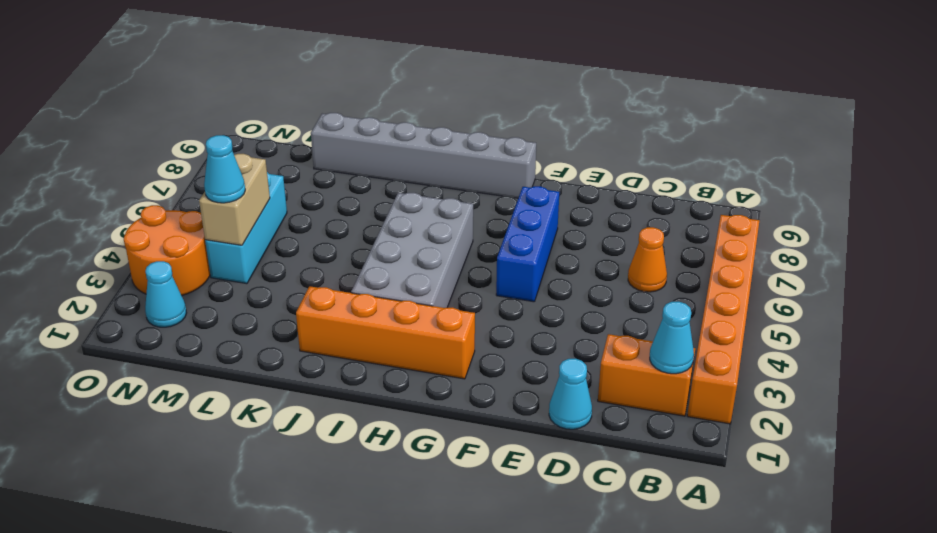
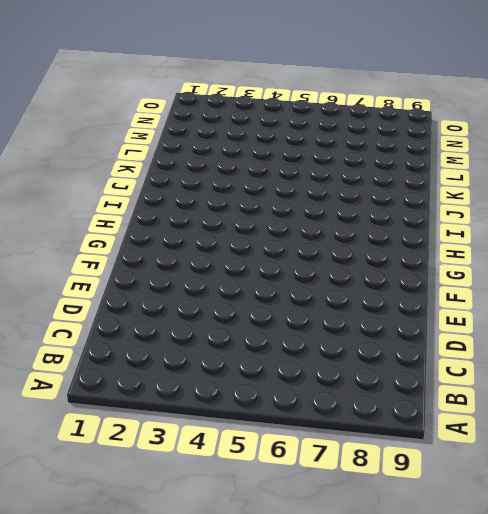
none -> orange brick A2:A7 level 1
none -> orange brick B2:C2 level 1
none -> orange cone C6 level 1

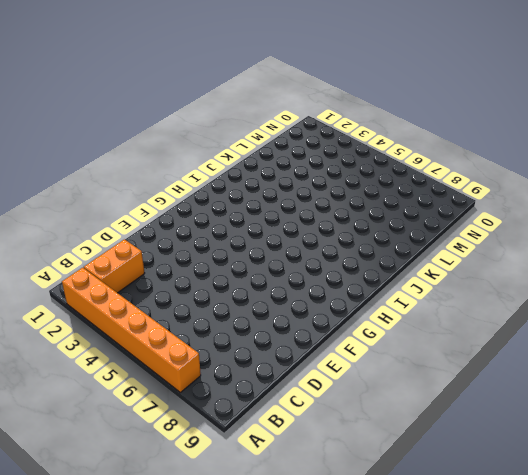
none -> orange cone C6 level 1
none -> cyan cone D1 level 1
none -> blue brick F5:F7 level 1

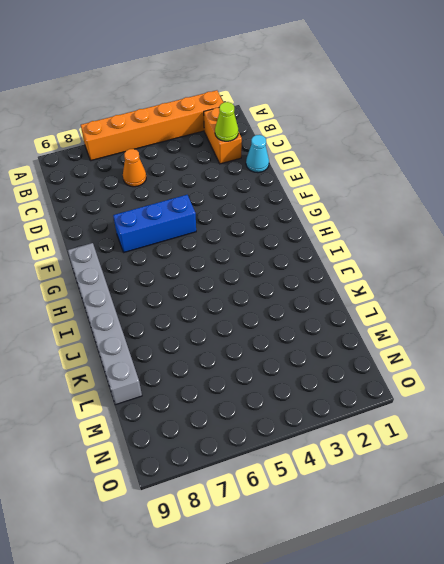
lime cone C2 level 2 -> none
none -> orange brick G2:J2 level 1
none -> grey brick H3:I6 level 1
none -> cyan brick M4:M6 level 1

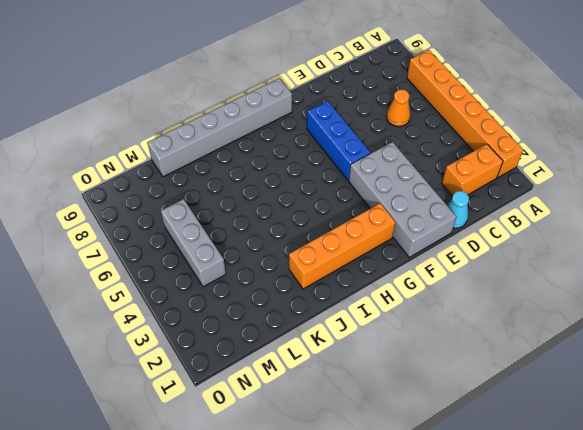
grey brick E1:F4 level 1 -> grey brick H3:I6 level 1
grey brick M4:M6 level 1 -> cyan brick M4:M6 level 1
none -> cyan cone N2 level 1
none -> orange round brick N3:O4 level 1
none -> cyan cone B2 level 2

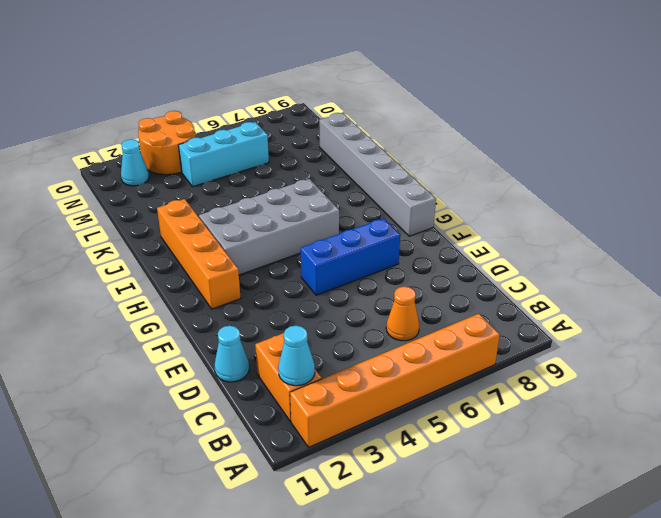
none -> tan brick M4:M5 level 2
none -> cyan cone M4 level 3

